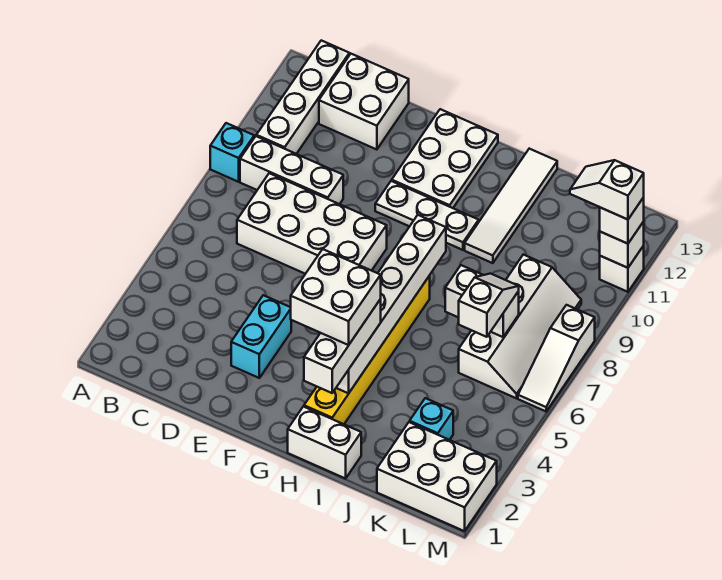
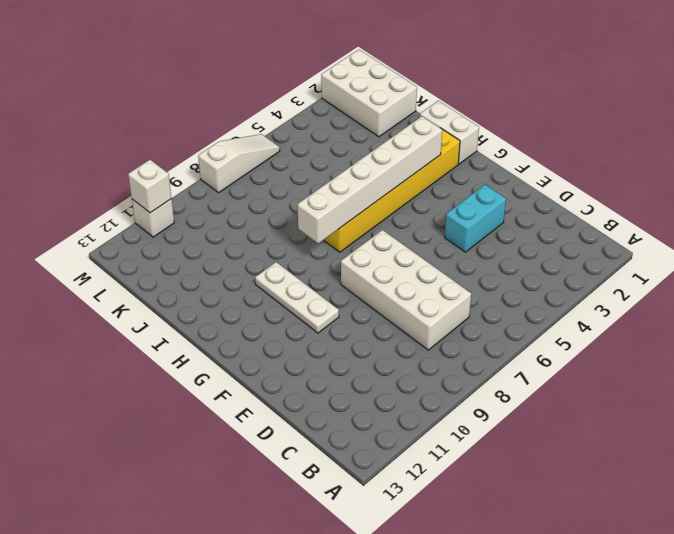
none -> cyan brick A9 level 1
none -> white brick B9:D9 level 1
none -> white brick B10:B13 level 1

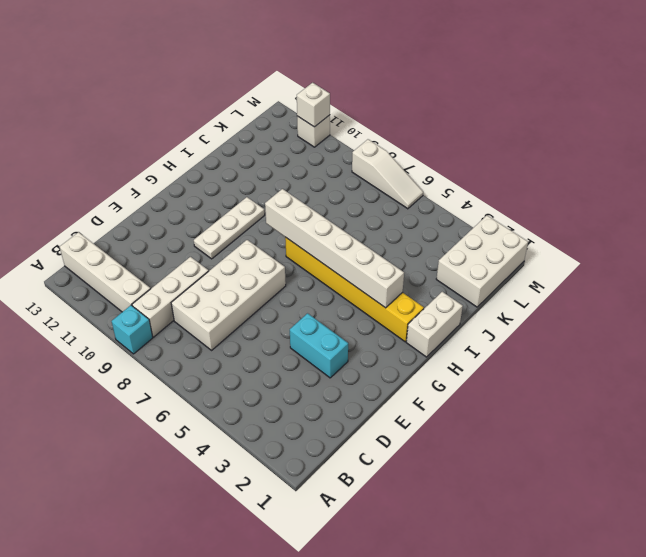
none -> white brick C12:D13 level 1
none -> white plate F11:G13 level 1
none -> white tile I10:I13 level 1

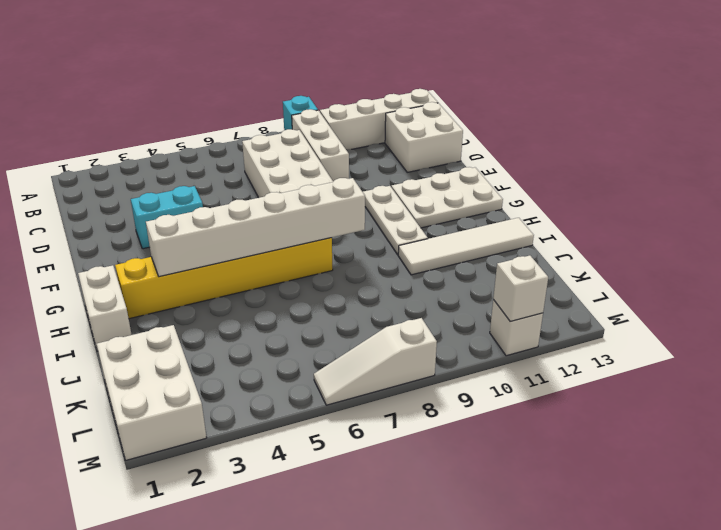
none -> cyan brick K3 level 1
none -> white slope K6:L9 level 1 top K
none -> white brick J7:K7 level 2

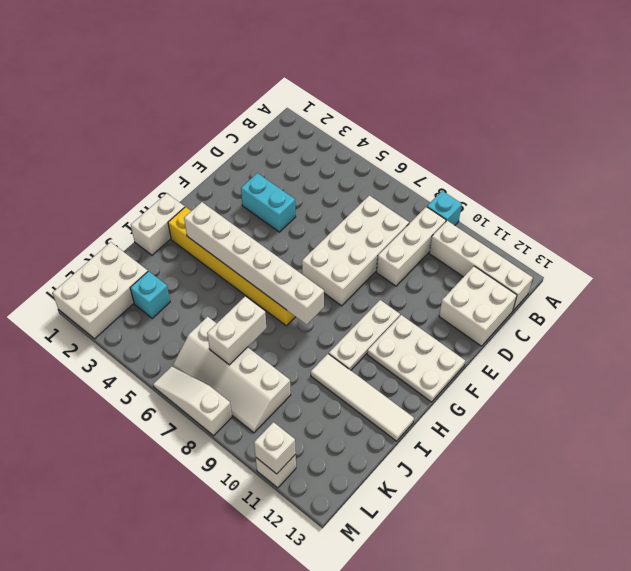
none -> white brick H2:H4 level 3
none -> white slope K6:K7 level 3 top 6
none -> white brick M11 level 3

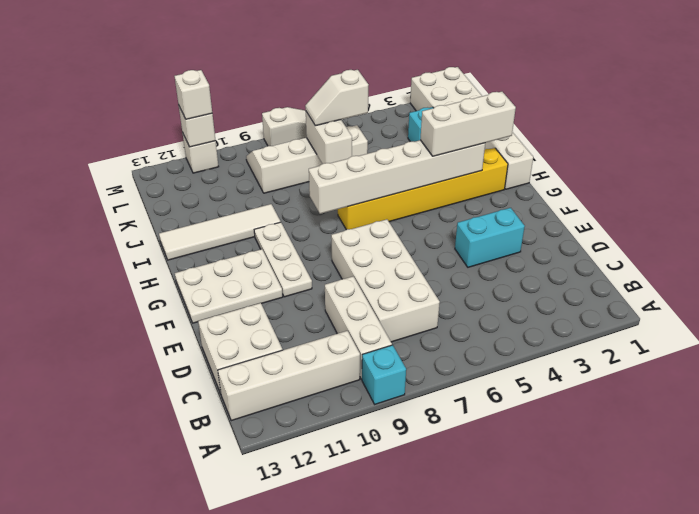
none -> white brick G3:H4 level 4
none -> white slope L11:M11 level 4 top M

